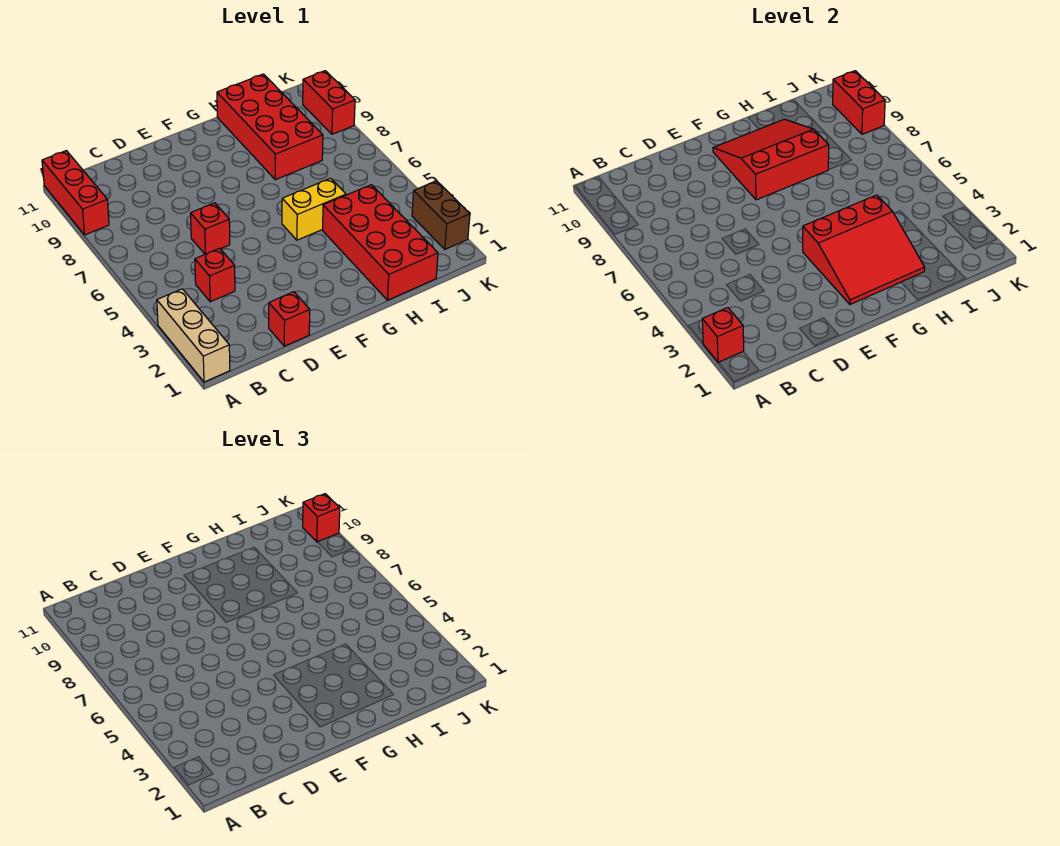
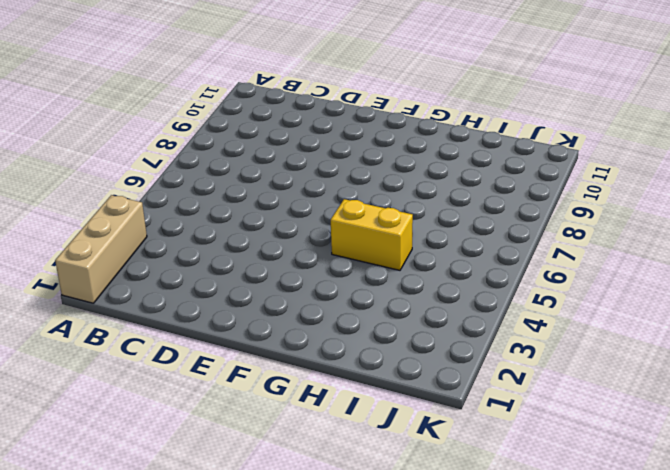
none -> red brick A9:A11 level 1
none -> red brick C4 level 1
none -> red brick D1 level 1

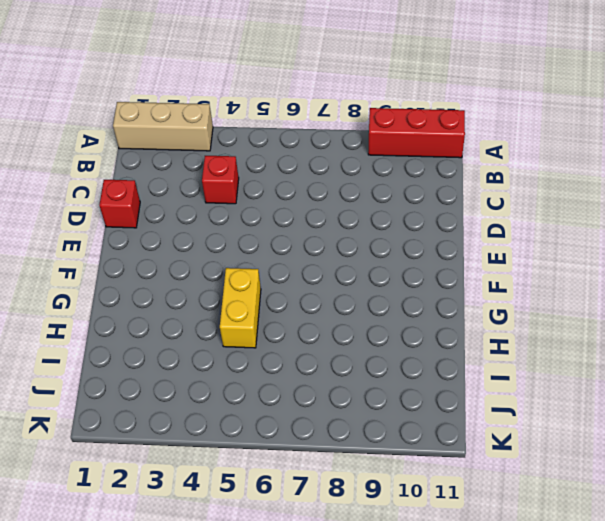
none -> red brick D6 level 1
none -> red brick H1:I4 level 1
none -> red brick H8:I11 level 1

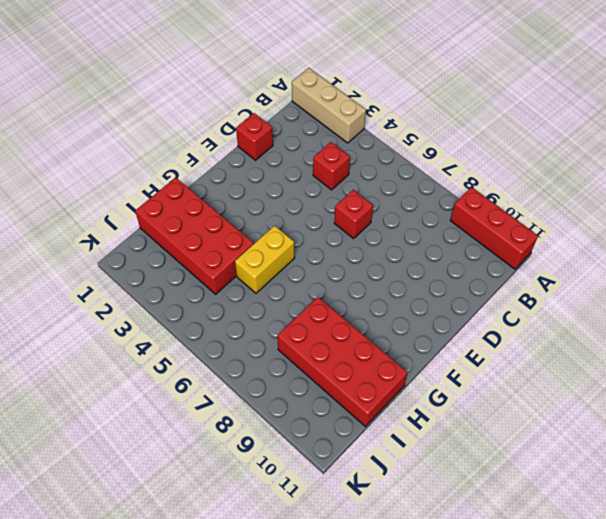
none -> brown brick K2:K3 level 1
none -> red brick K9:K10 level 1
none -> red brick A2 level 2

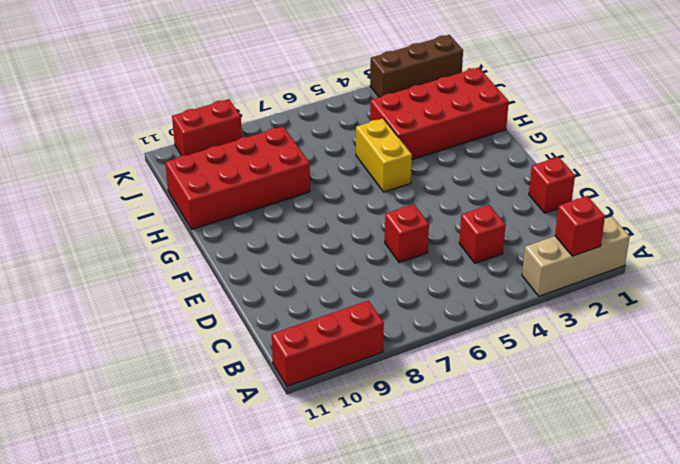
brown brick K1:K3 level 1 -> brown brick K2:K3 level 1
none -> red slope F2:H4 level 2 top 4
none -> red slope F8:H10 level 2 top 8
none -> red brick K9:K10 level 2

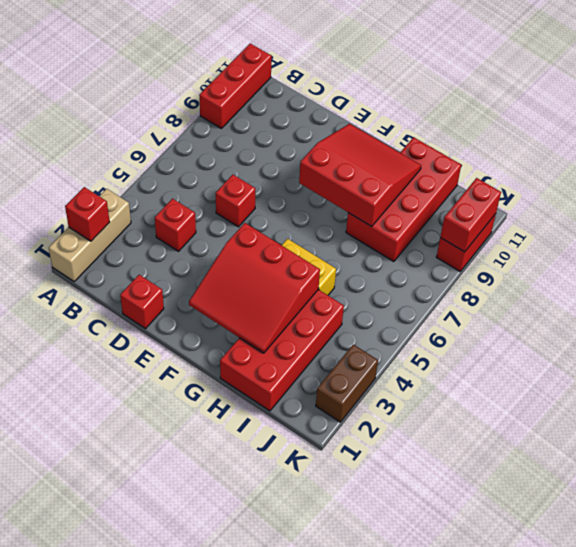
none -> red brick K10 level 3

